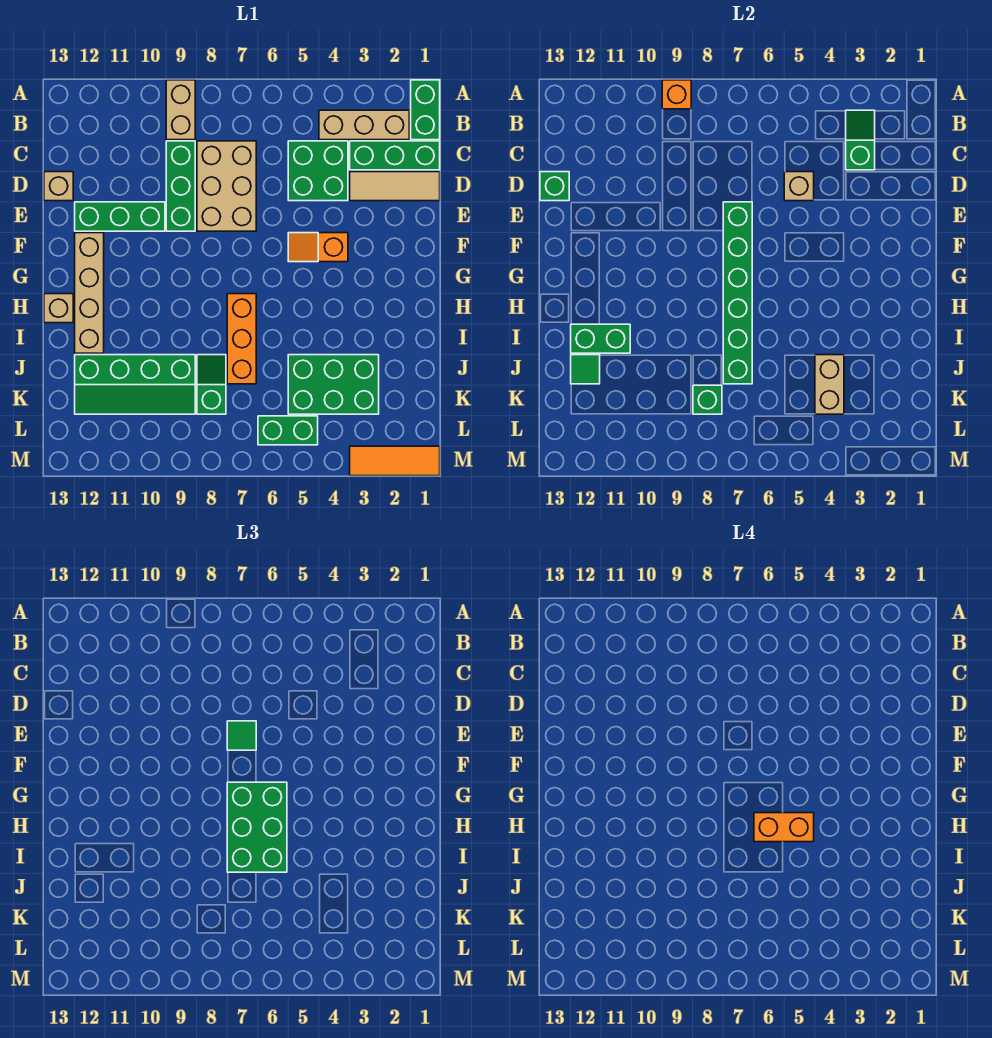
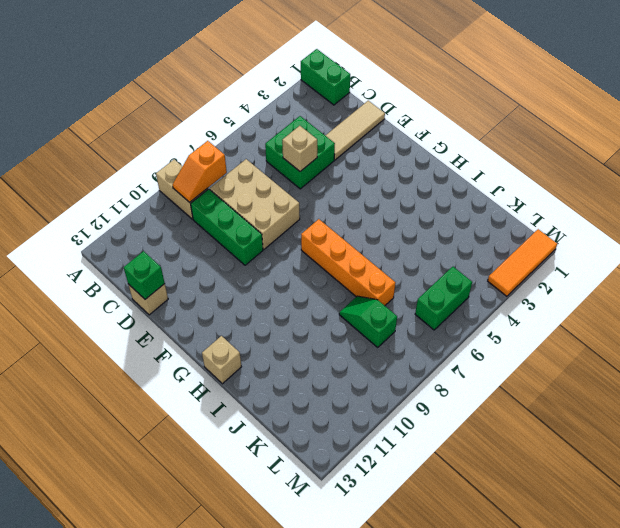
orange slope B8:B9 level 2 top 8 -> orange slope F4:F5 level 1 top 4
orange brick G7:J7 level 1 -> orange brick H7:J7 level 1
none -> tan brick B2:B4 level 1
none -> green brick C1:C3 level 1
none -> green brick E10:E12 level 1
none -> tan brick F12:I12 level 1

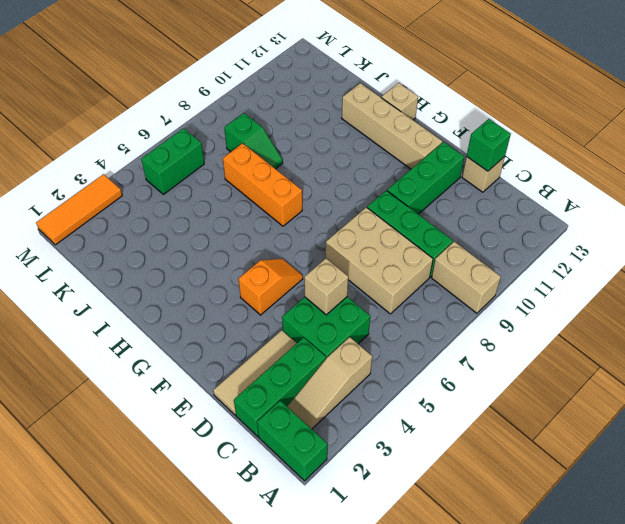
tan slope B2:B4 level 1 top 4 -> tan brick B2:B4 level 1
none -> green brick J3:K5 level 1
none -> green slope J9:K12 level 1 top J
none -> orange brick A9 level 2
none -> green slope B3:C3 level 2 top C

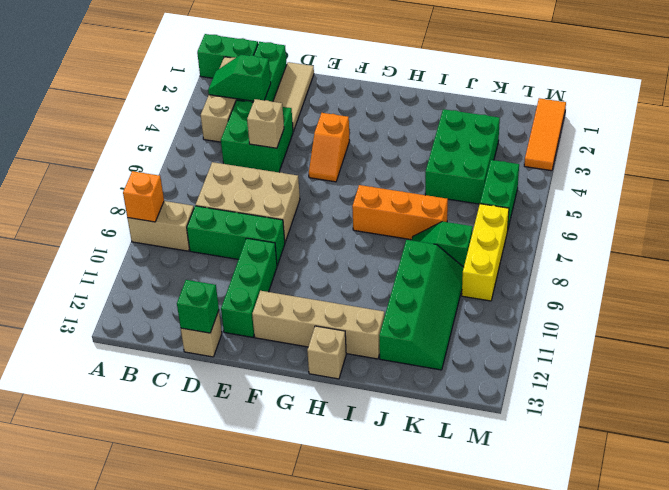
yellow brick L7:L9 level 1 -> none
none -> green brick E7:J7 level 2
none -> green brick I11:I12 level 2
none -> tan brick J4:K4 level 2
none -> green tile J12 level 2

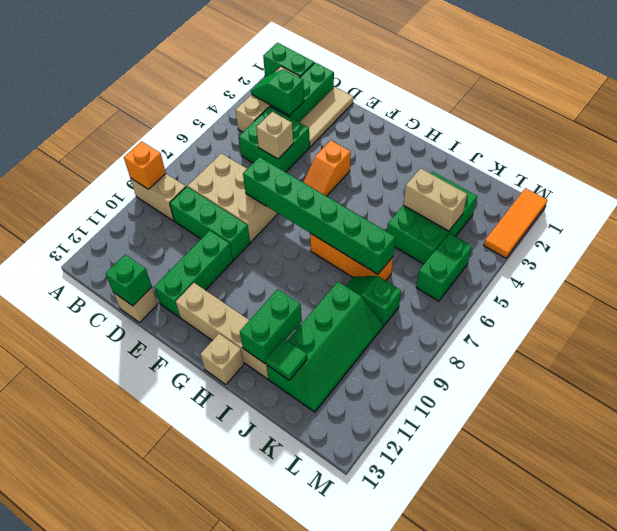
none -> green brick K8 level 2
none -> green tile E7 level 3
none -> green brick G6:I7 level 3
none -> orange brick H5:H6 level 4

